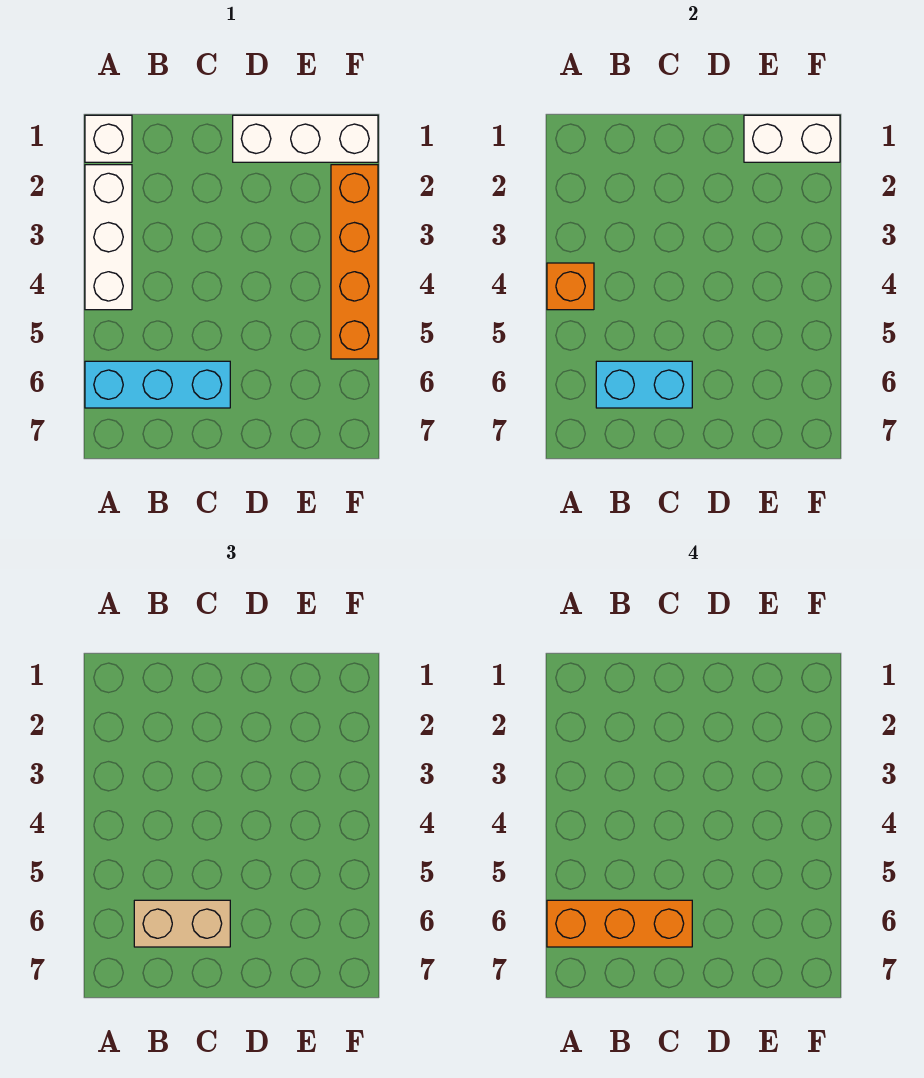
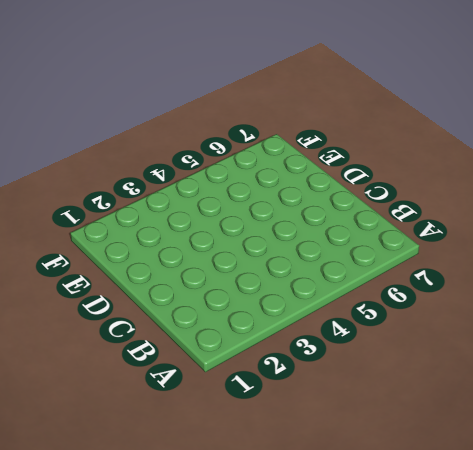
none -> white brick A1 level 1
none -> white brick A2:A4 level 1

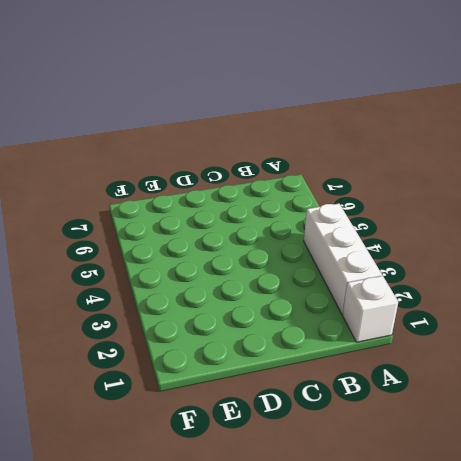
none -> cyan brick A6:C6 level 1
none -> white brick D1:F1 level 1

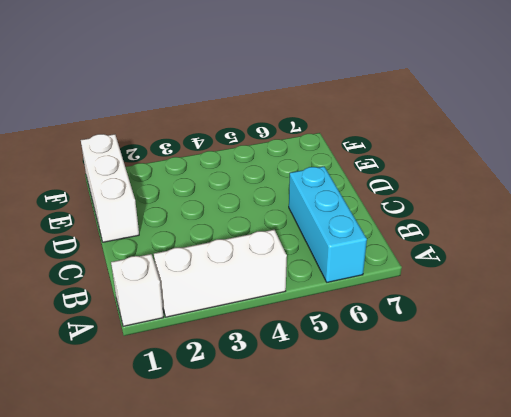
none -> orange brick F2:F5 level 1
none -> orange brick A4 level 2

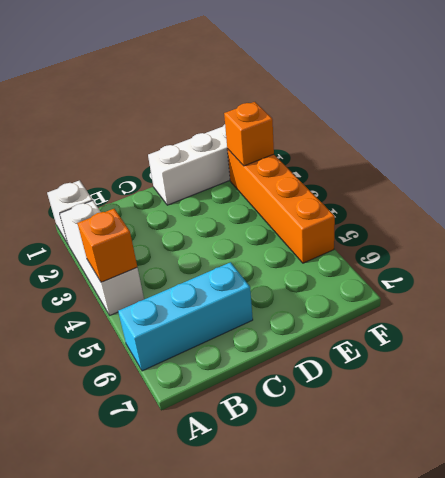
orange brick F2 level 2 -> none
none -> cyan brick B6:C6 level 2
none -> white brick E1:F1 level 2

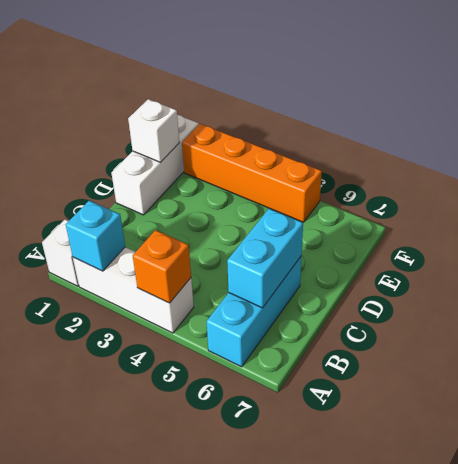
cyan brick A2 level 2 -> none
white brick E1 level 2 -> white brick E1:F1 level 2
none -> tan brick B6:C6 level 3
none -> orange brick A6:C6 level 4

